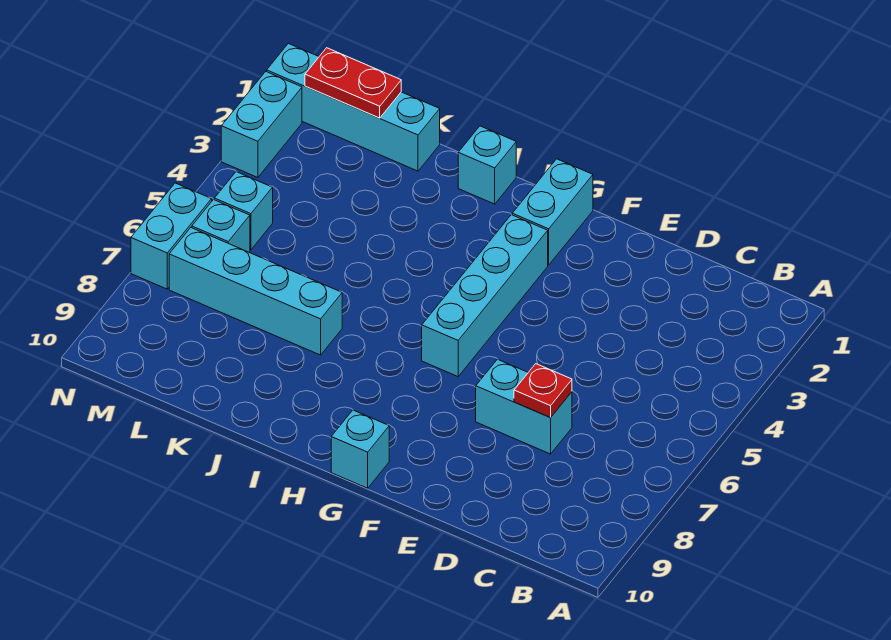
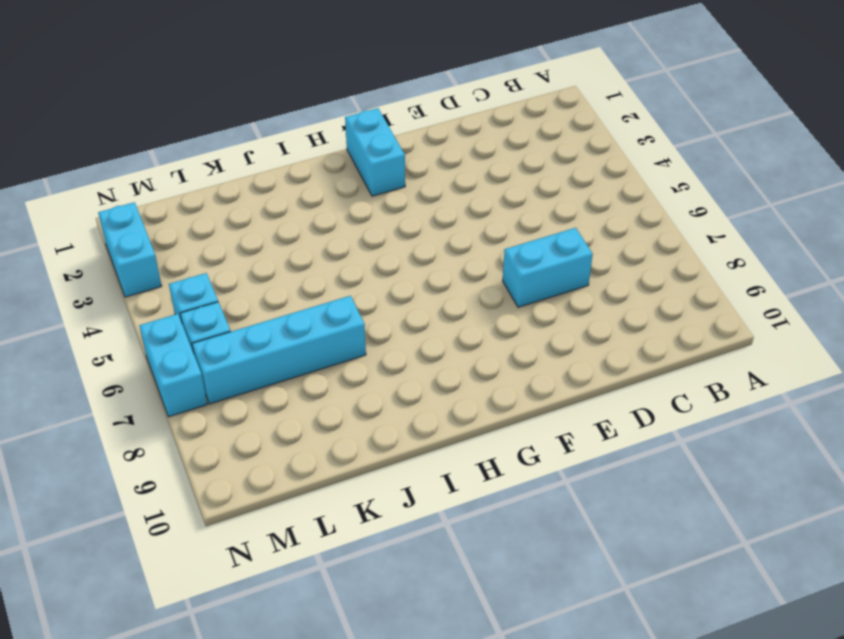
none -> cyan brick G3:G6 level 1
none -> cyan brick G10 level 1
none -> cyan brick I1 level 1

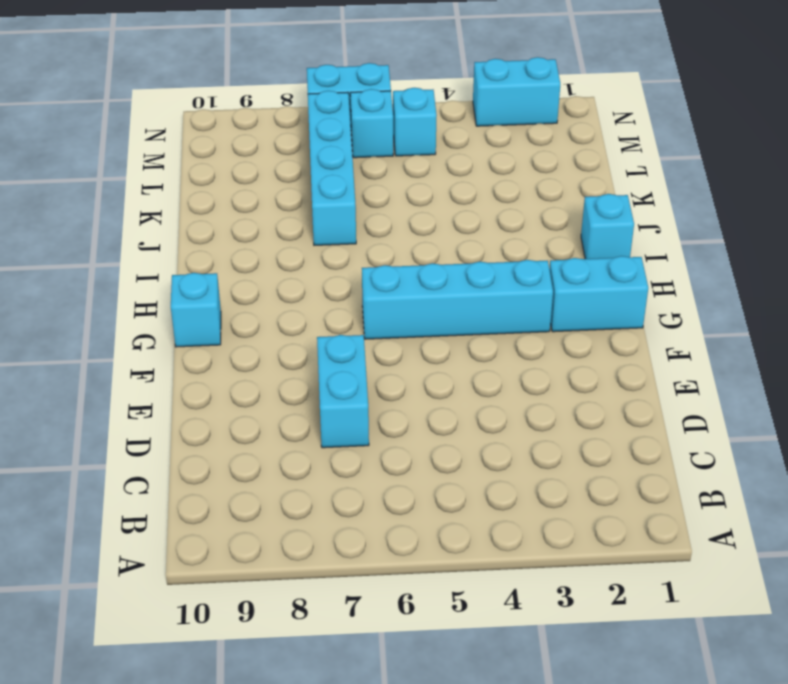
none -> cyan brick K1:N1 level 1
none -> red plate D7 level 2
none -> red plate L1:M1 level 2

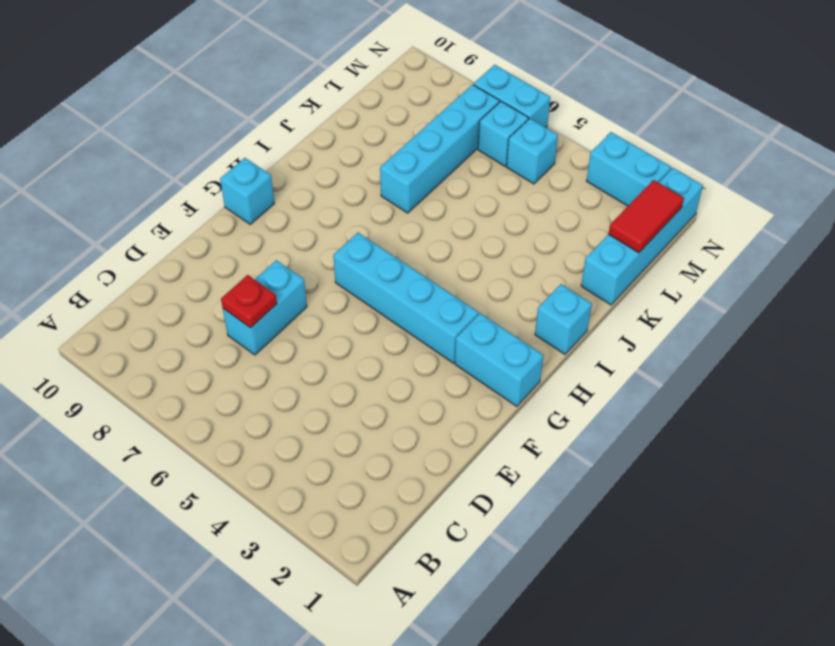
red tile L1:M1 level 2 -> red plate L1:M1 level 2

